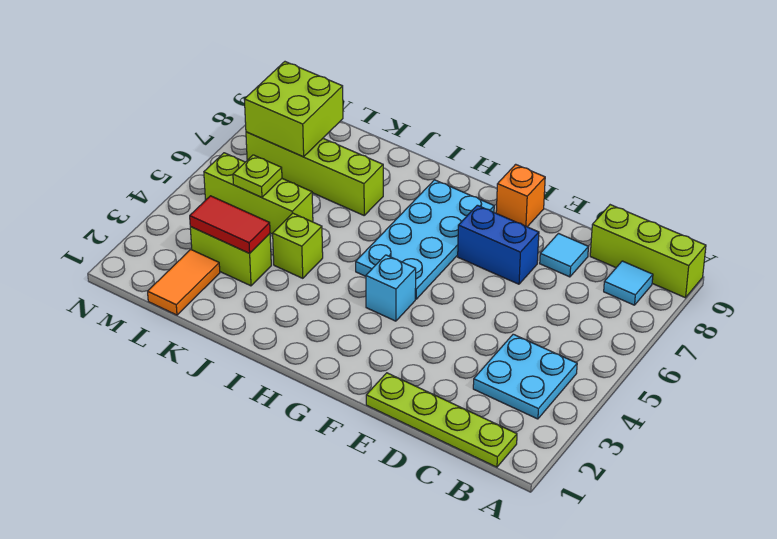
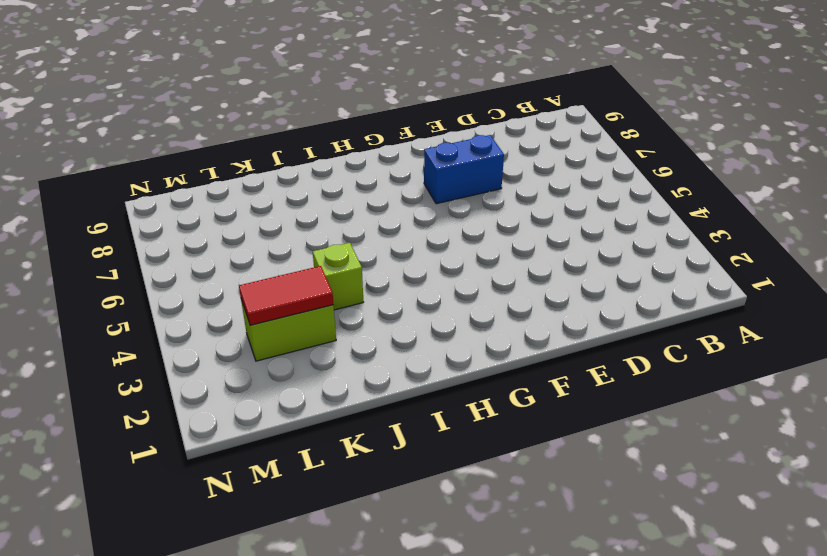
none -> lime brick A9:C9 level 1
none -> lime plate B1:E1 level 1
none -> cyan plate B3:C4 level 1

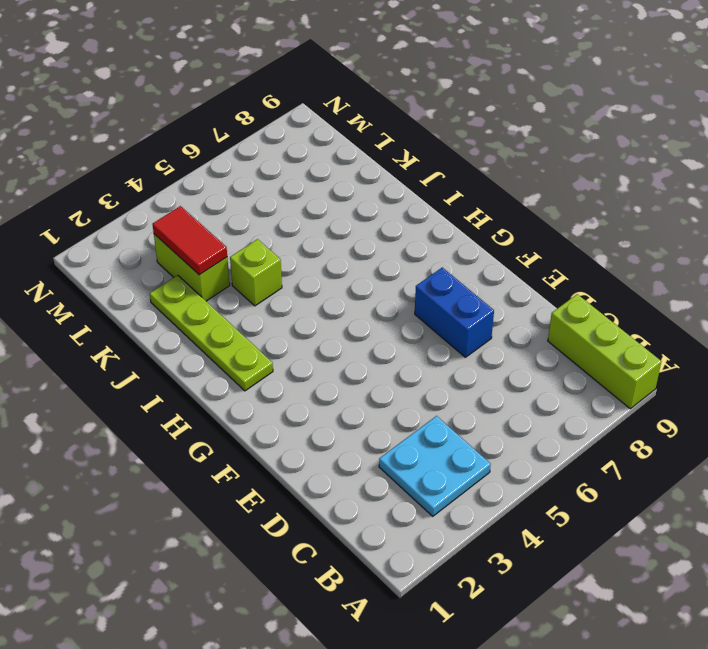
lime plate H2:K2 level 1 -> lime plate B1:E1 level 1
none -> cyan tile B8 level 1
none -> cyan tile D8 level 1
none -> orange brick F9 level 1

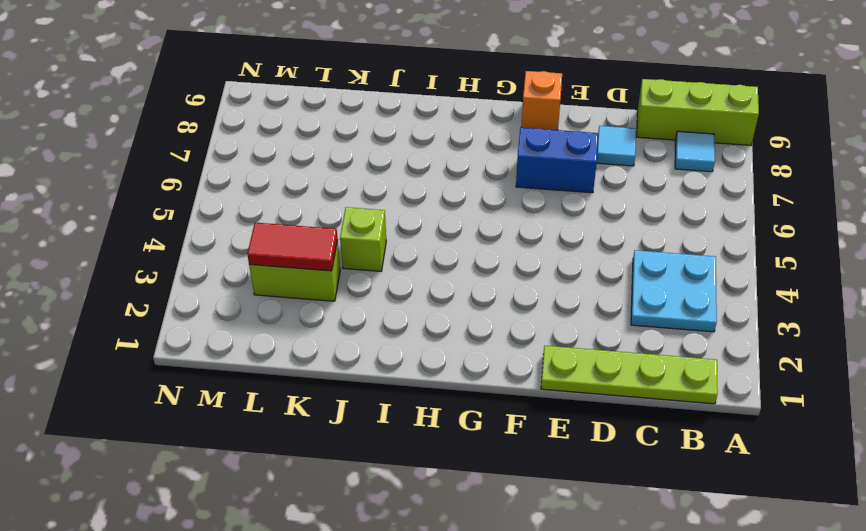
none -> cyan brick G4 level 1
none -> cyan plate G5:H8 level 1
none -> lime brick J7:M7 level 1

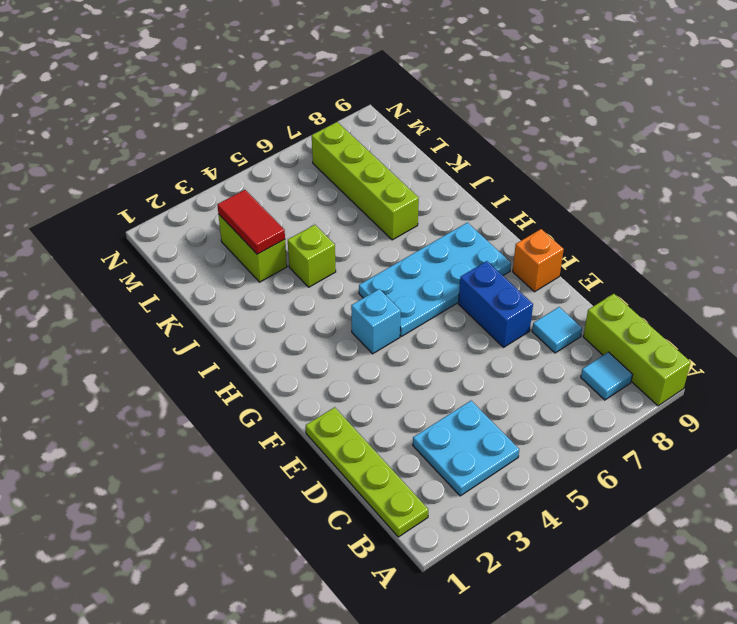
none -> lime brick K5:M5 level 1
none -> orange tile L1:L2 level 1
none -> lime plate L5 level 2

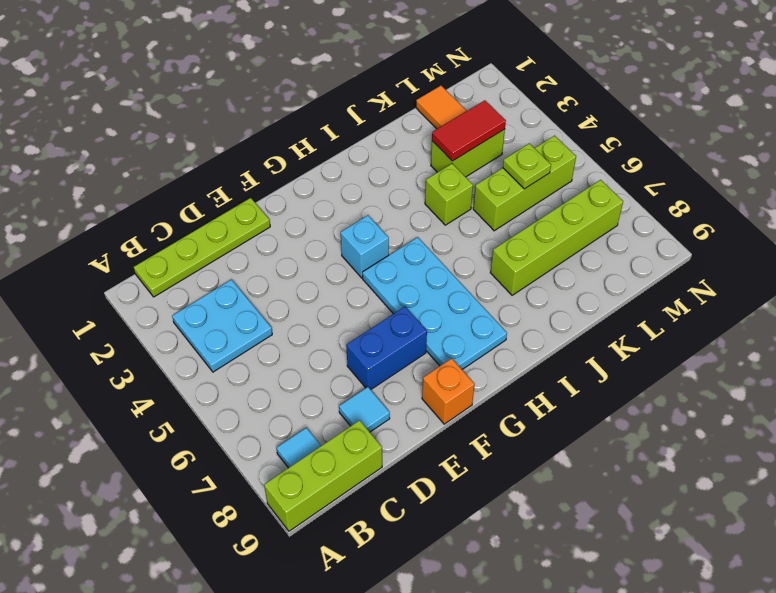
none -> lime brick L7:M8 level 2

